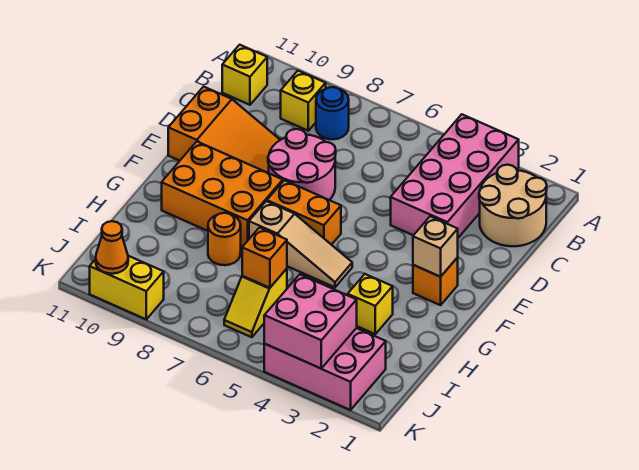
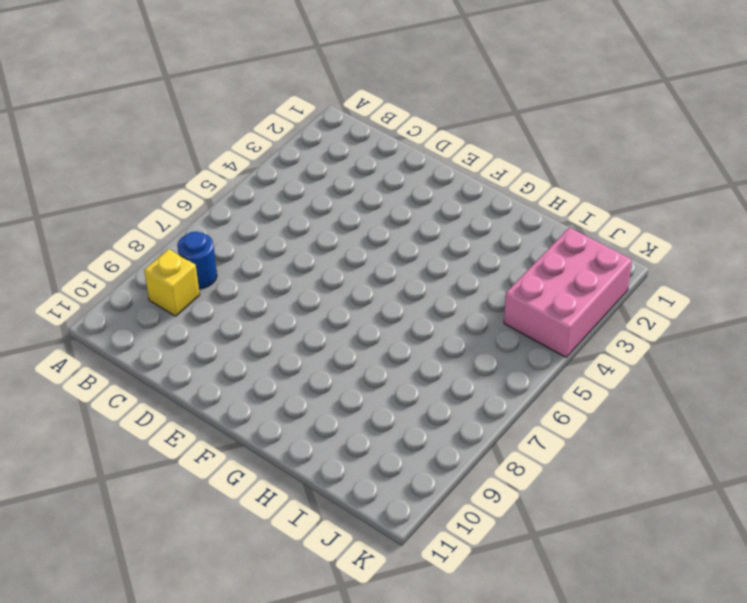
none -> pink brick A3:D4 level 1
none -> tan round brick B1:C2 level 1
none -> yellow brick B11 level 1

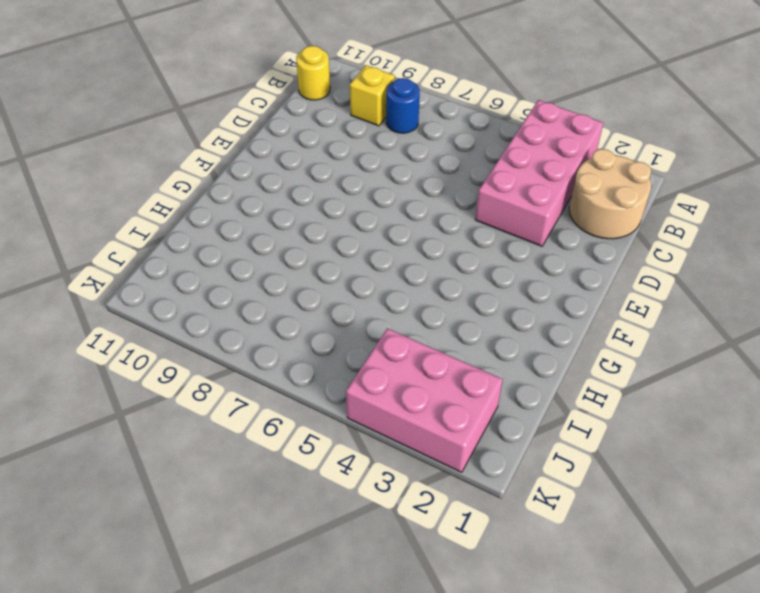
yellow round brick B11 level 1 -> yellow brick B11 level 1
none -> pink round brick D7:E8 level 1
none -> orange slope D9:E11 level 1 top 11
none -> orange brick F2 level 1

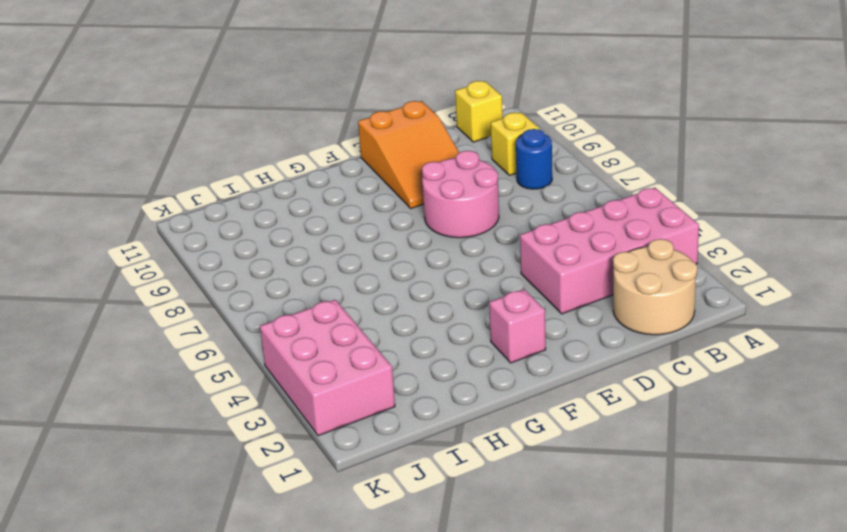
pink brick F2 level 1 -> orange brick F2 level 1
none -> orange brick F6:F7 level 1
none -> orange brick F8:G10 level 1
none -> tan slope G5:G7 level 1 top 7

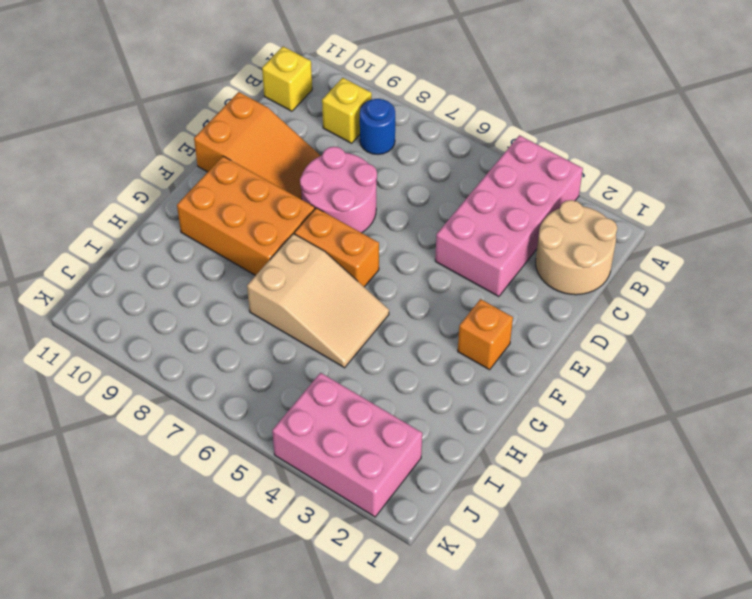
tan slope G5:H7 level 1 top 7 -> tan slope G5:G7 level 1 top 7
none -> yellow brick H3 level 1
none -> orange round brick H8 level 1
none -> yellow slope I6:J6 level 1 top I

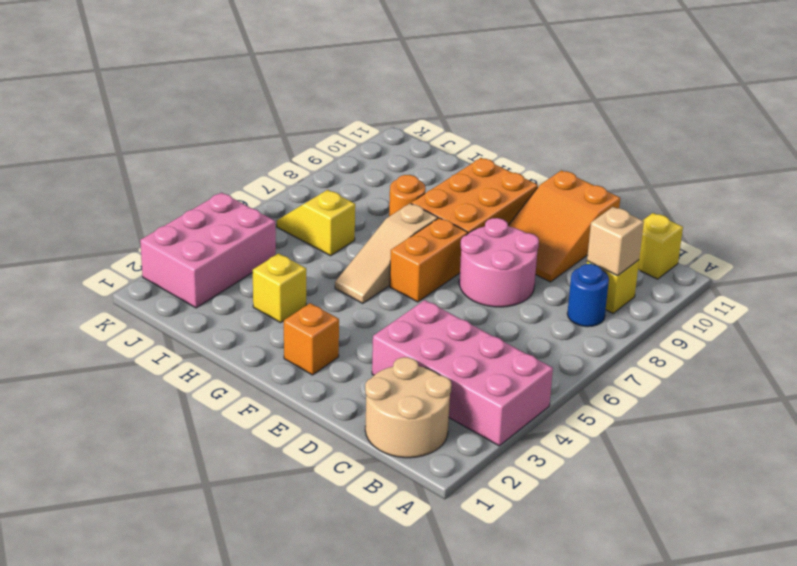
tan brick B9 level 2 -> tan brick F2 level 2
none -> yellow brick K9:K10 level 1
none -> orange brick I6 level 2
none -> pink brick J3:K4 level 2

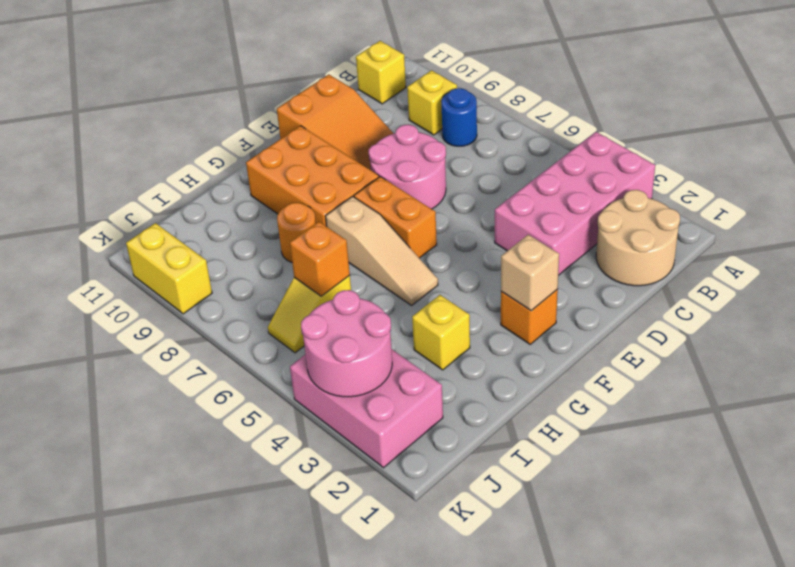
pink round brick J3:K4 level 2 -> pink brick J3:K4 level 2
none -> orange cone K10 level 2

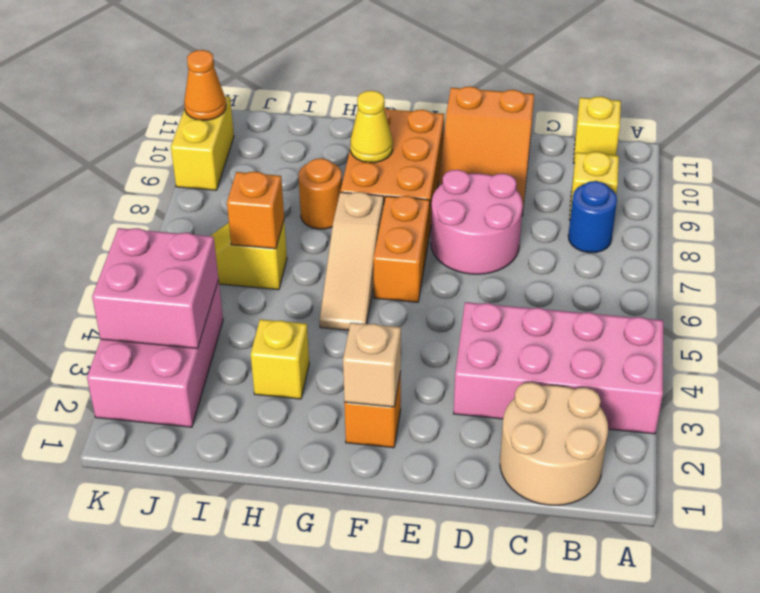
yellow cone G9 level 2 -> none

